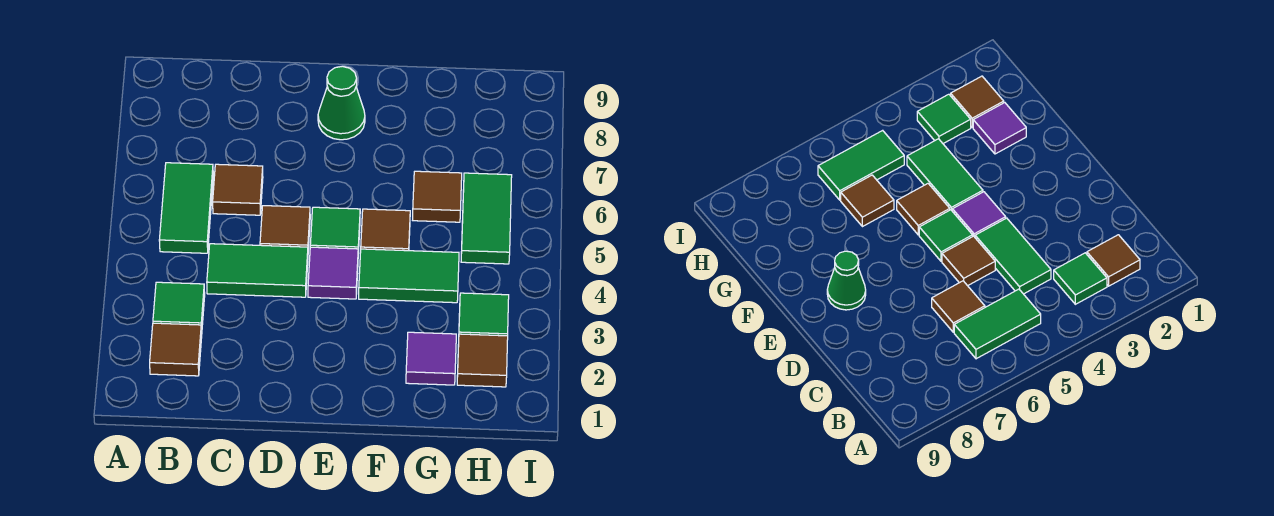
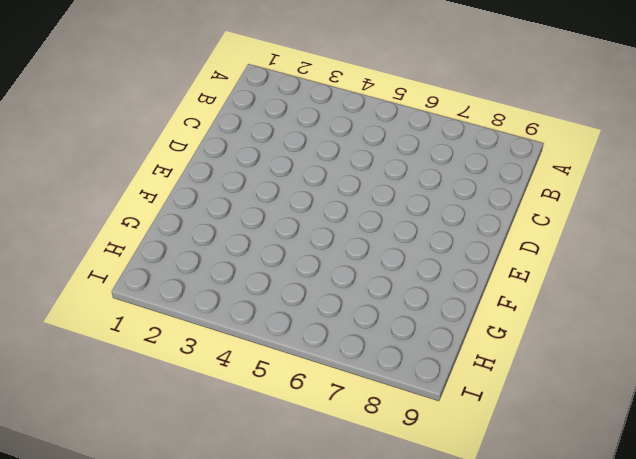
none -> brown tile B2 level 1
none -> green tile B3 level 1
none -> green tile B5:B6 level 1

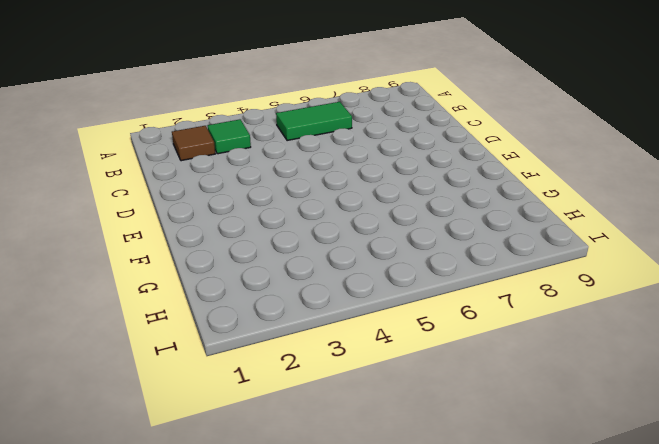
none -> green tile C4:D4 level 1
none -> brown tile C6 level 1
none -> brown tile D5 level 1

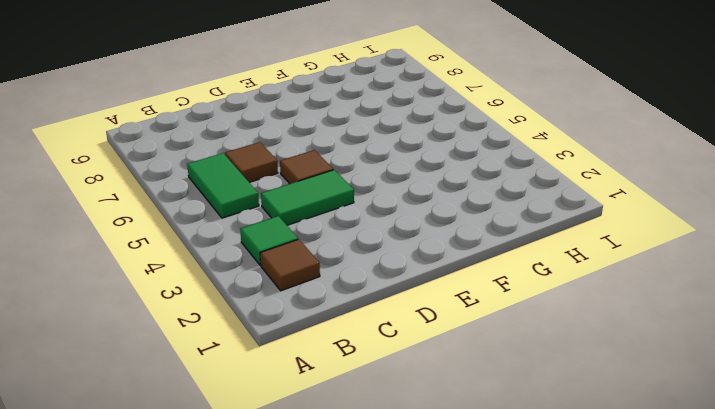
none -> purple tile E4 level 1
none -> green tile E5 level 1
none -> green cone E8 level 1

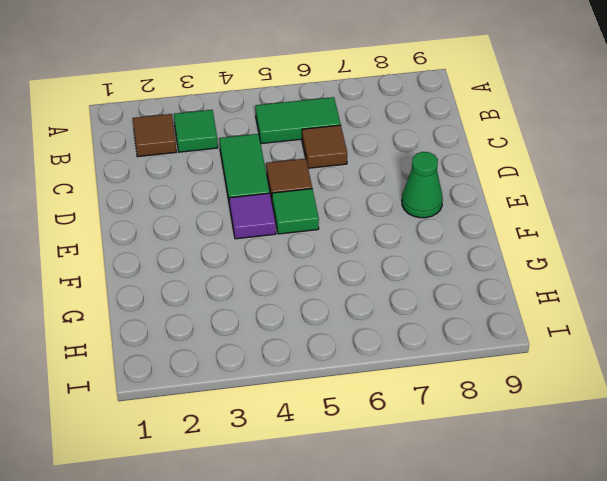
none -> green tile F4:G4 level 1
none -> brown tile F5 level 1
none -> purple tile G2 level 1

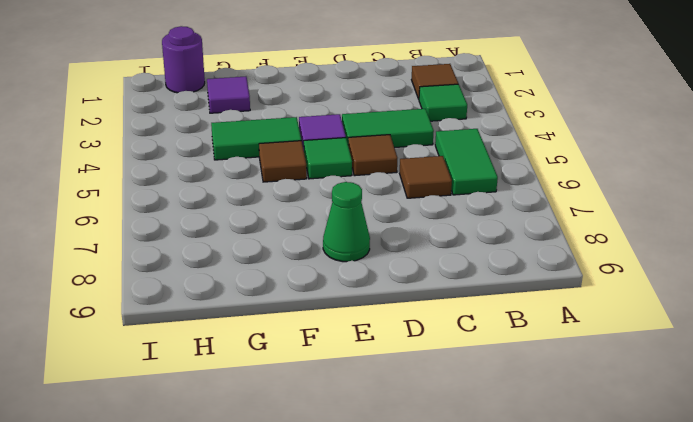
purple round brick H1 level 1 -> none
none -> brown tile G6 level 1
none -> brown tile H2 level 1
none -> green tile H3 level 1

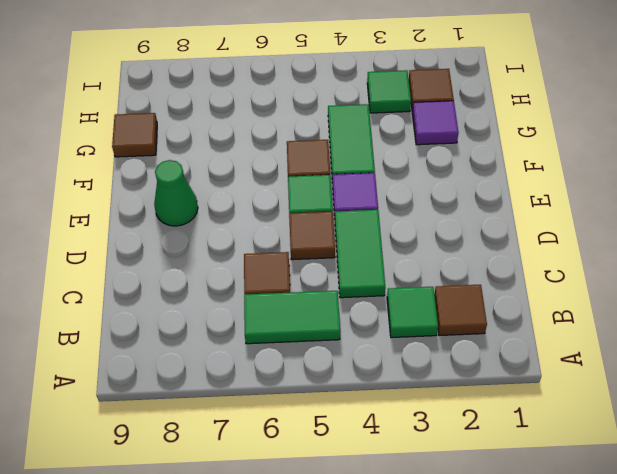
brown tile G9 level 1 -> brown tile G6 level 1
none -> green tile H5:H6 level 1

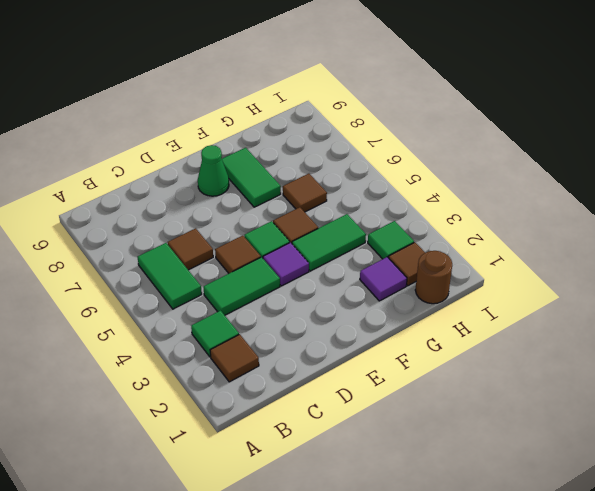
green tile F7:F8 level 1 -> green tile H5:H6 level 1
brown round brick H1 level 1 -> none

